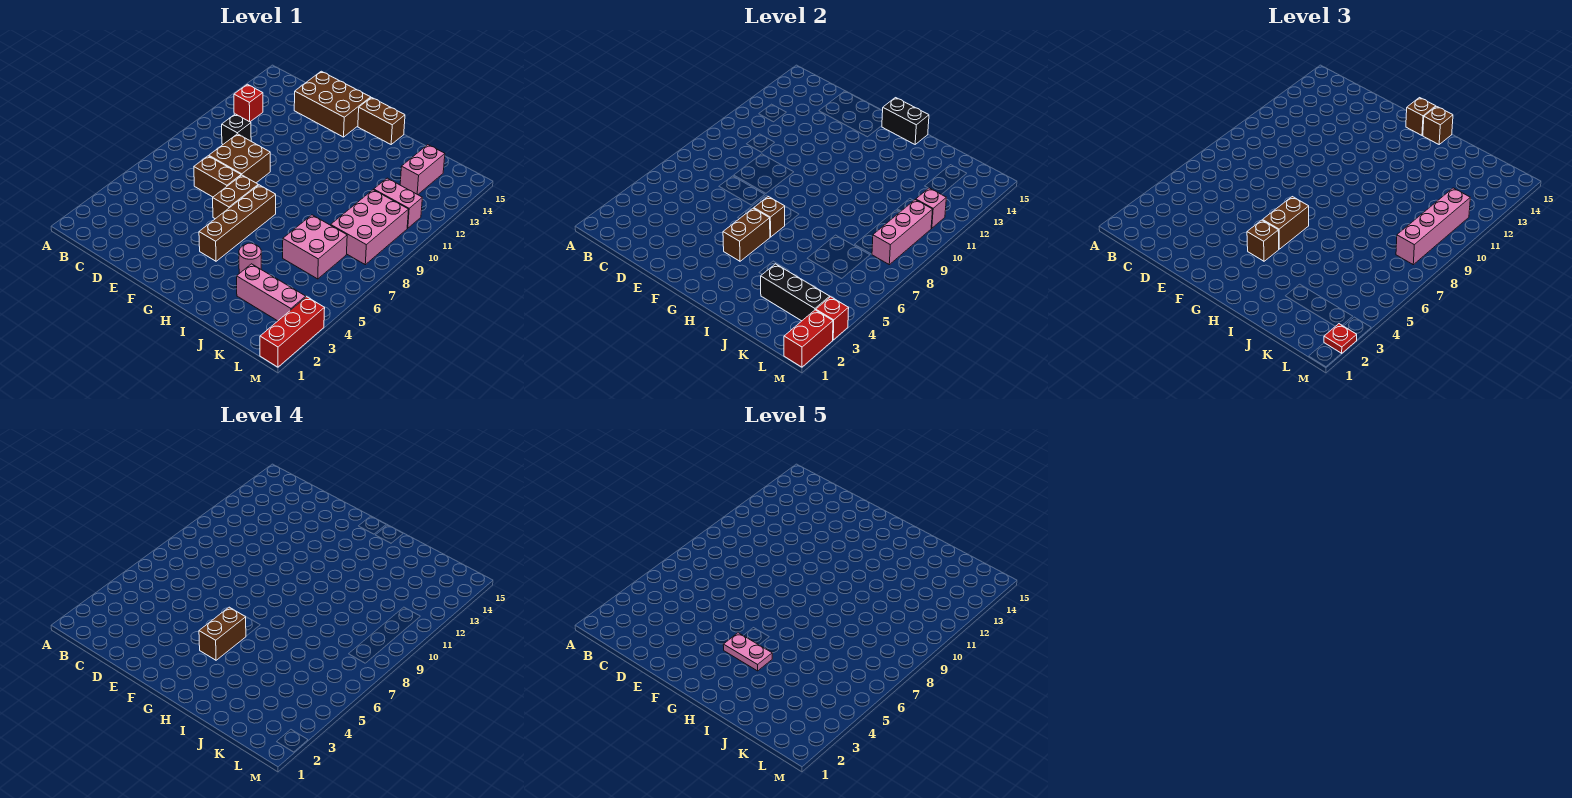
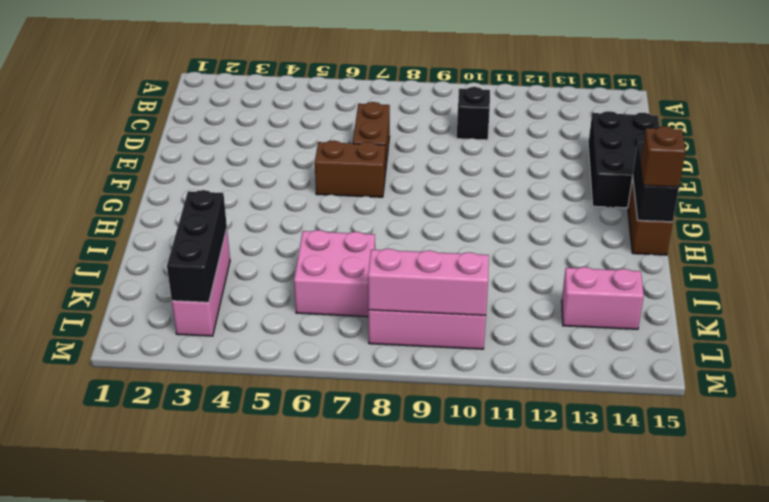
black brick D14:F15 level 1 -> brown brick D14:F15 level 1
none -> red brick B12 level 1
none -> brown brick D8:E9 level 1
none -> brown brick G4:G7 level 1
none -> pink round brick I4 level 1

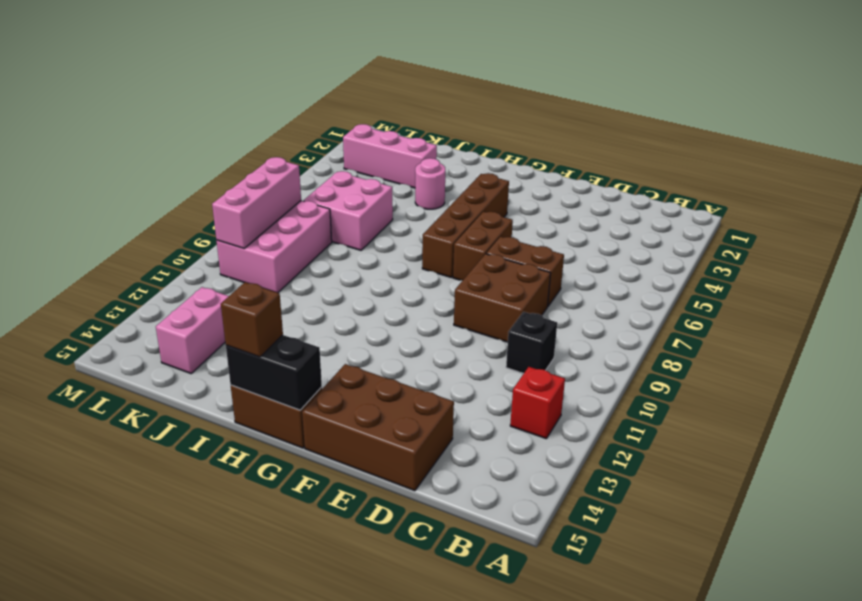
none -> pink brick K11:L11 level 1
none -> red brick M1:M3 level 1
none -> brown brick G4:G5 level 2
none -> brown brick G6 level 2

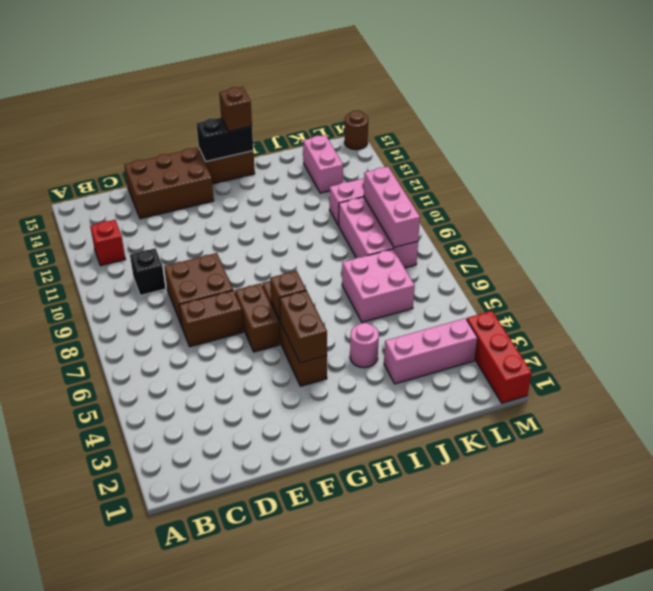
brown round brick M15 level 1 -> none
none -> black brick J3:L3 level 2
none -> pink brick L11 level 2
none -> red brick M1:M2 level 2
none -> red brick M3 level 2

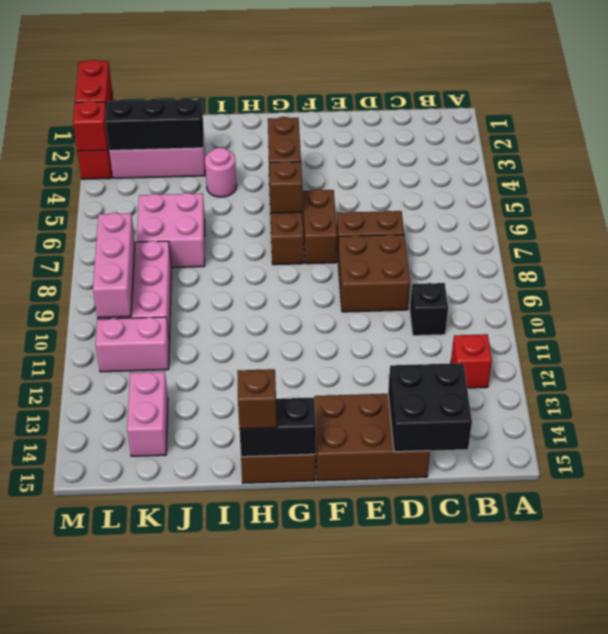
black brick C14:D15 level 2 -> none
none -> pink brick L11 level 2
none -> brown brick G4 level 3
none -> brown brick G5:G6 level 3
none -> brown brick G15 level 3

